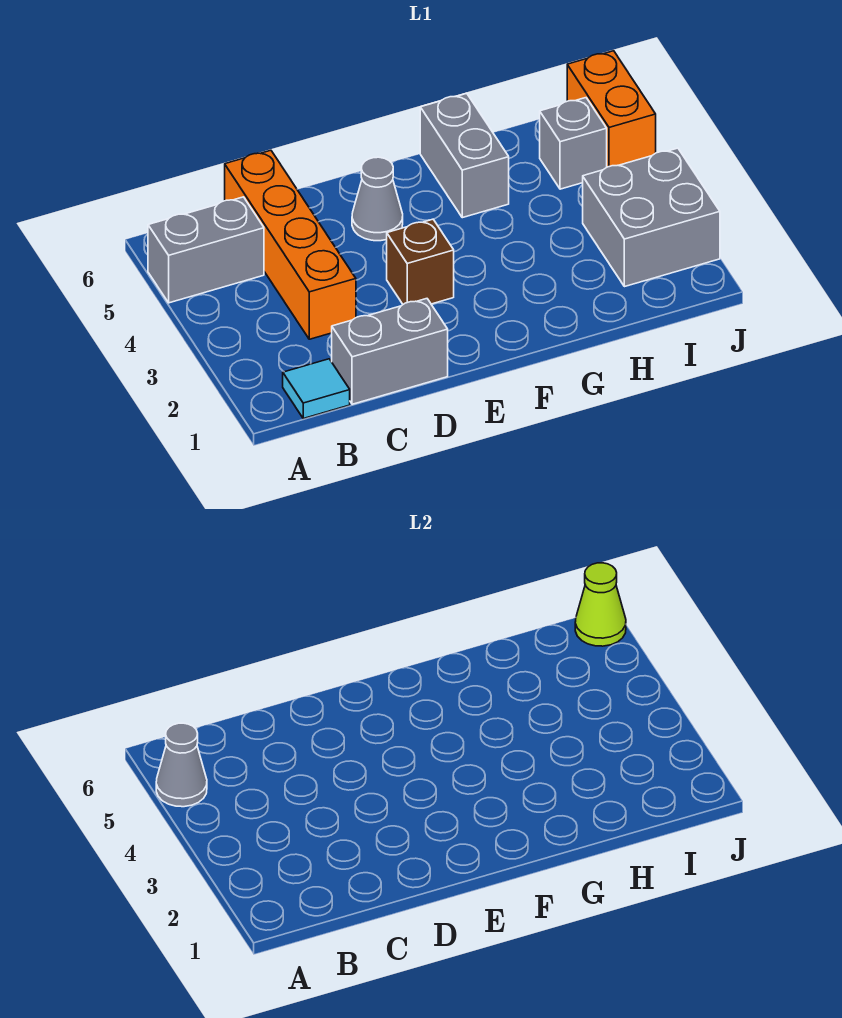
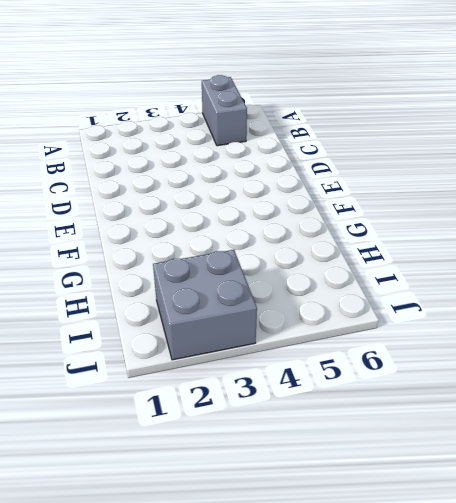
none -> cyan tile B1 level 1
none -> grey brick C1:D1 level 1
none -> orange brick C3:C6 level 1

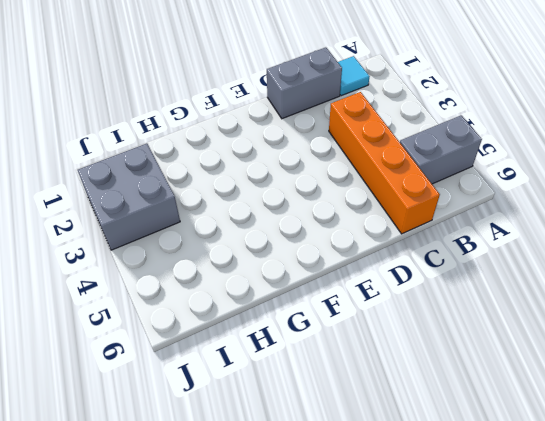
none -> brown brick E3 level 1
none -> grey cone E5 level 1
none -> grey brick G5:G6 level 1

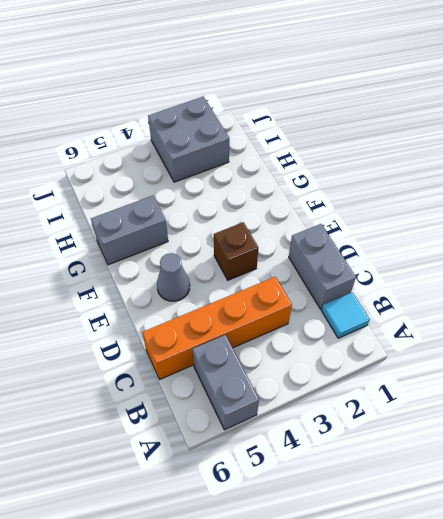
none -> grey brick I5 level 1
none -> orange brick J5:J6 level 1
none -> grey cone A5 level 2

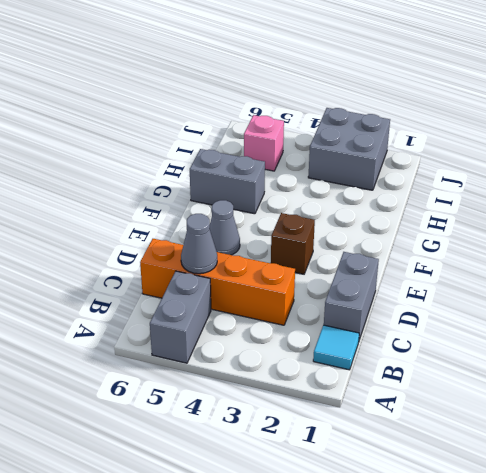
grey cone C5 level 2 -> grey cone A5 level 2
pink brick I5 level 1 -> grey brick I5 level 1
none -> orange brick J5:J6 level 1
none -> lime cone J6 level 2

